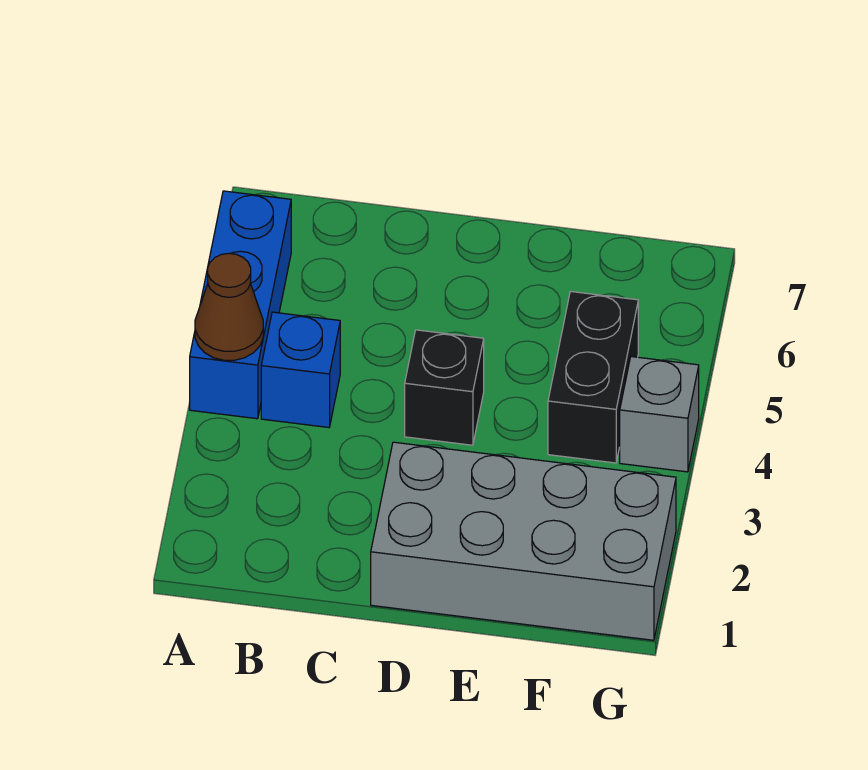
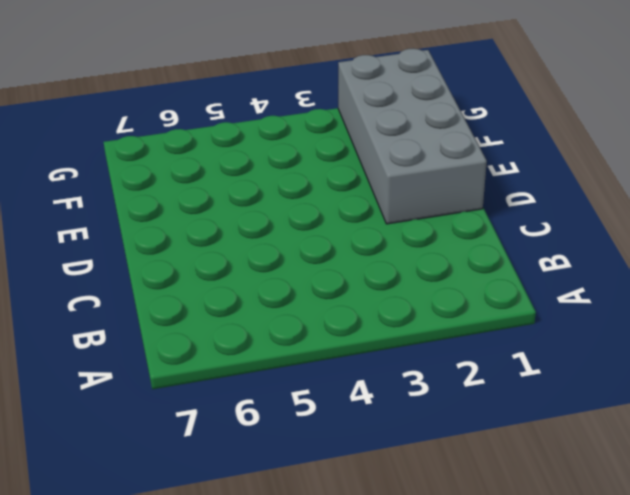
none -> blue brick A4:A6 level 1
none -> blue brick B4 level 1

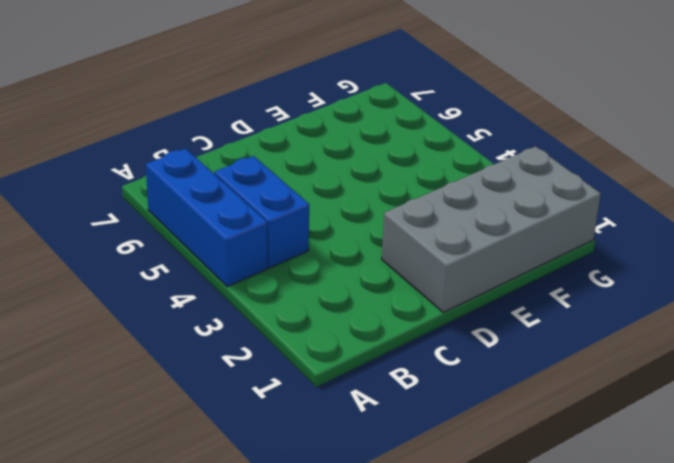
blue brick B4:B5 level 1 -> blue brick B4 level 1
none -> black brick D4 level 1
none -> black brick F4:F5 level 1

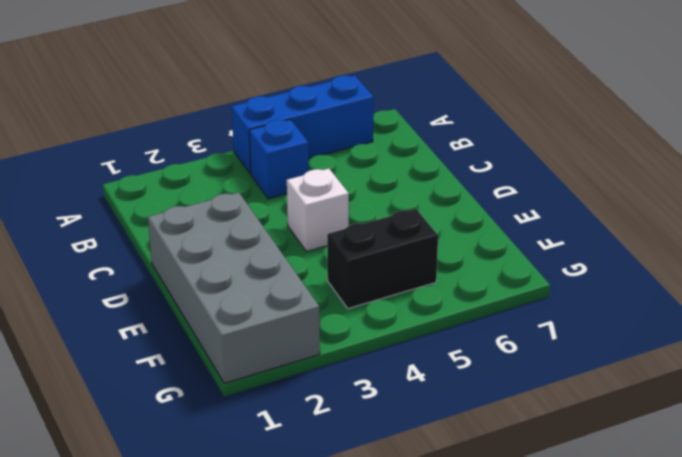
white brick D4 level 1 -> black brick D4 level 1
none -> grey brick G4 level 1
none -> brown cone A4 level 2

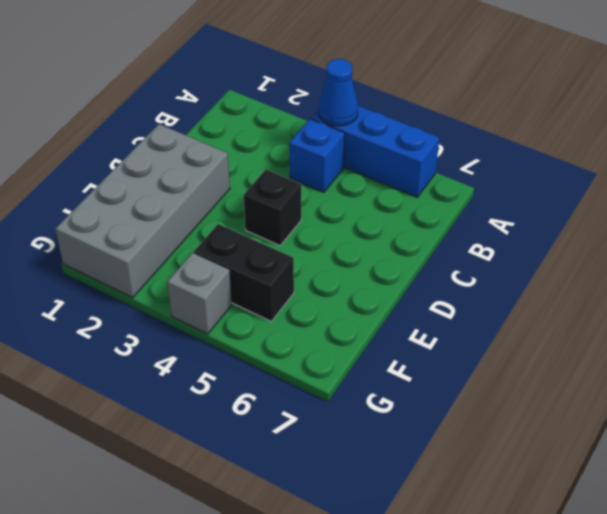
blue cone A4 level 2 -> brown cone A4 level 2

